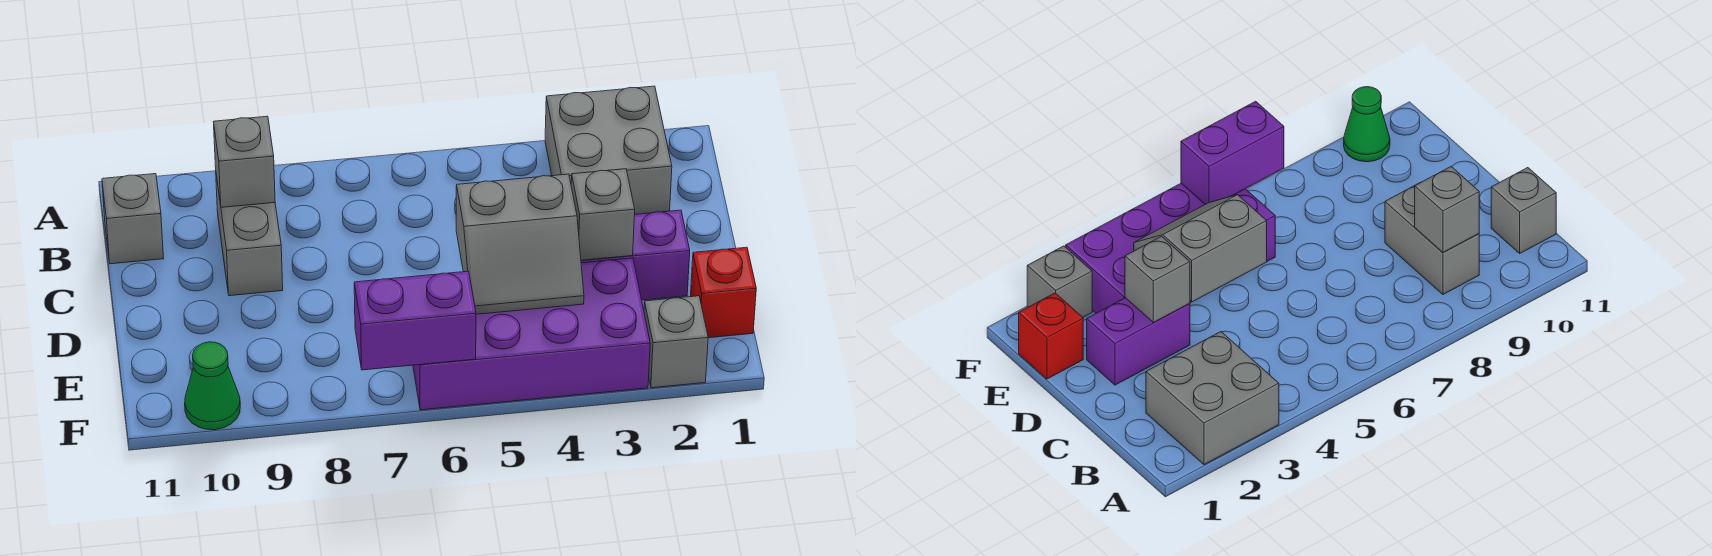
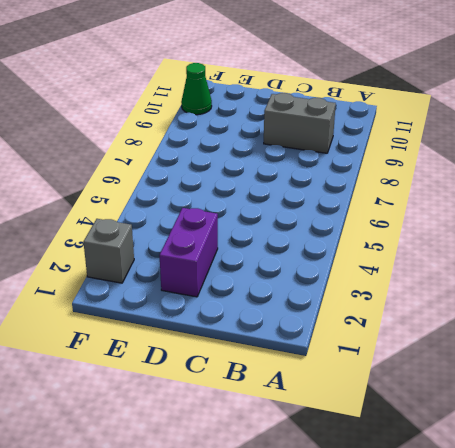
none -> grey brick A2:B3 level 1
none -> grey brick B11 level 1
none -> red brick E1 level 1

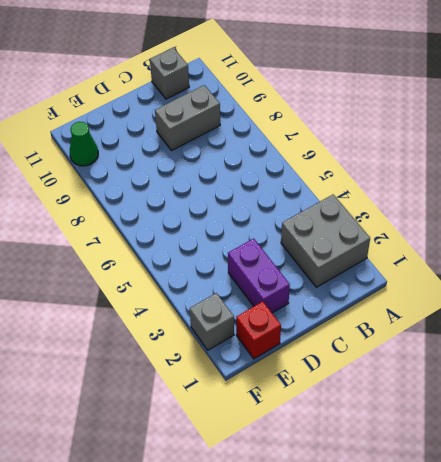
none -> purple brick E3:F6 level 1
none -> grey brick B9 level 2
none -> grey brick D3 level 2

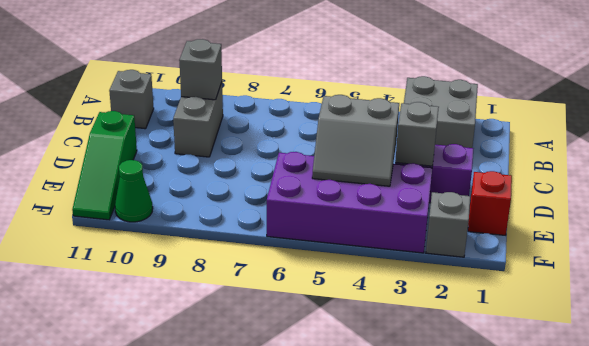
green slope D11:F11 level 1 top D -> none
none -> purple brick F6:F7 level 2

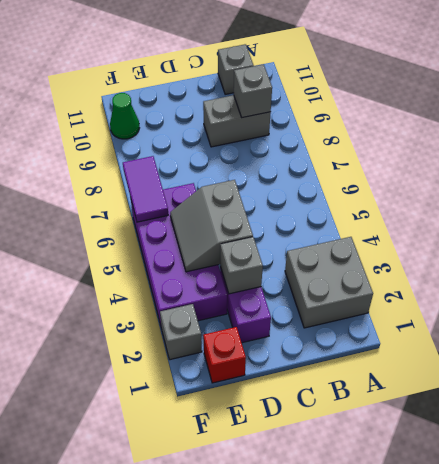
purple tile F6:F7 level 2 -> purple brick F6:F7 level 2

